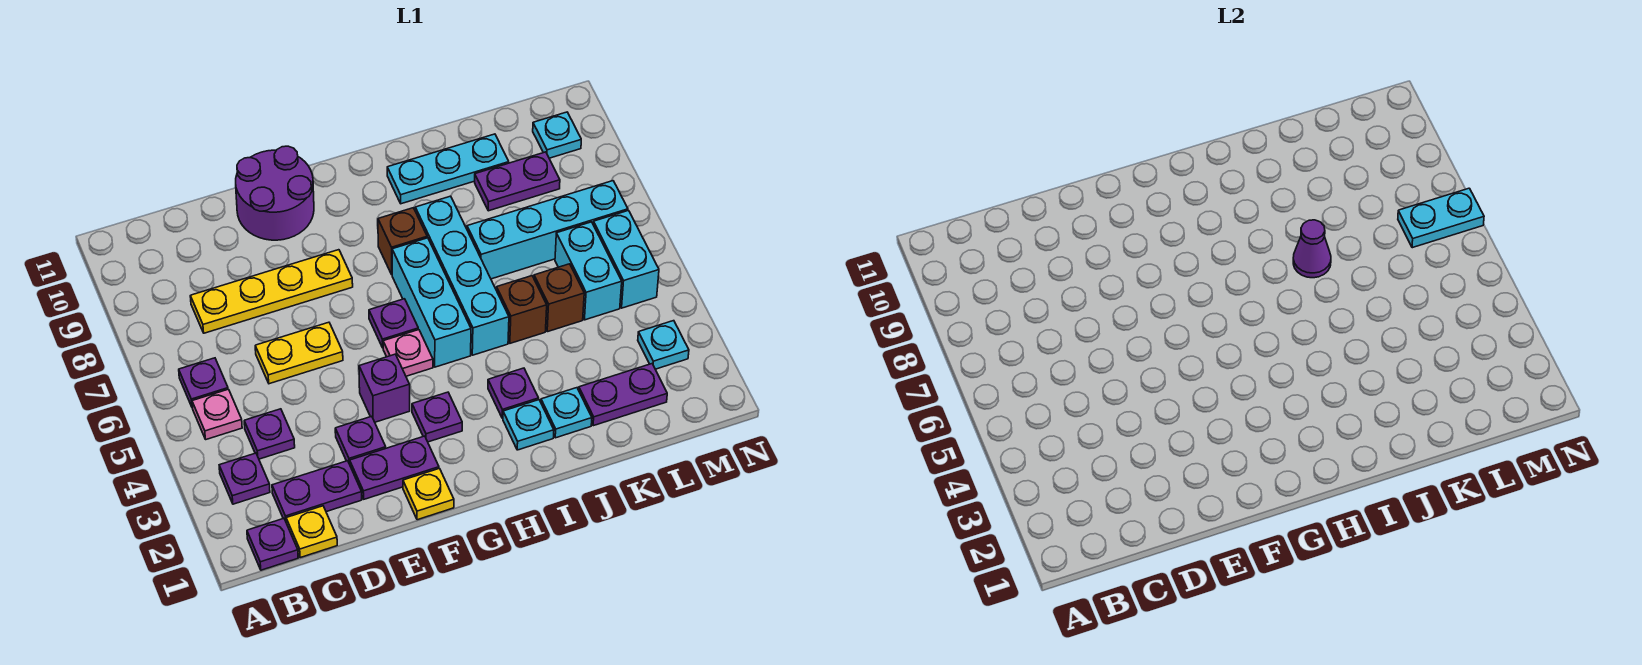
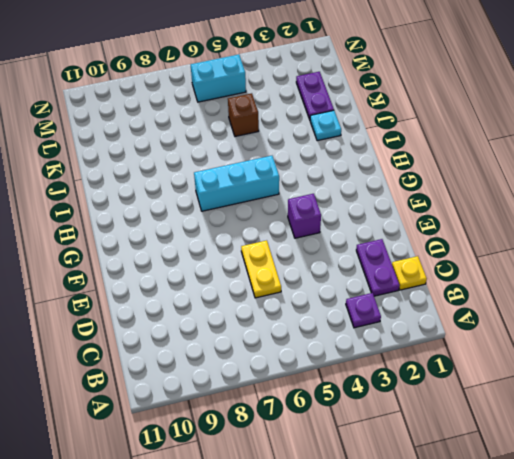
none -> purple plate B1 level 1
none -> pink plate B5 level 1
none -> purple plate B6 level 1
none -> purple plate C4 level 1

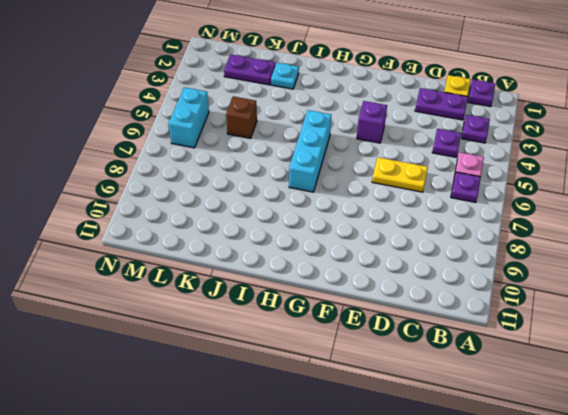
none -> yellow plate C8:F8 level 1
none -> purple plate E2:F2 level 1
none -> purple plate E3 level 1
none -> purple round brick E10:F11 level 1

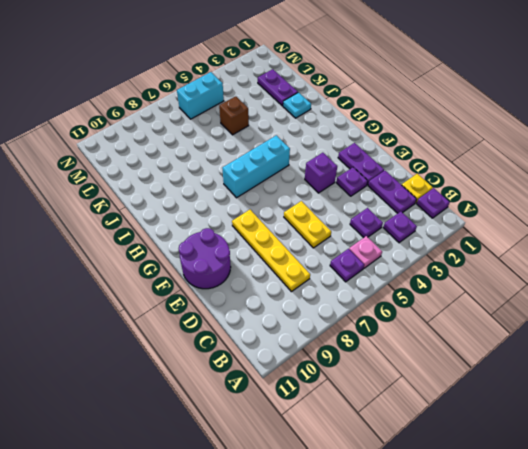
none -> yellow plate F1 level 1
none -> purple plate G3 level 1
none -> pink plate G5 level 1
none -> purple plate G6 level 1

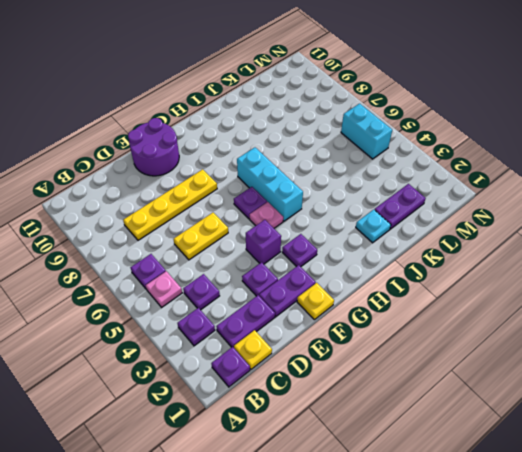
none -> brown brick H8 level 1
none -> cyan plate I2 level 1
none -> purple plate I3 level 1
none -> cyan brick I5:I8 level 1

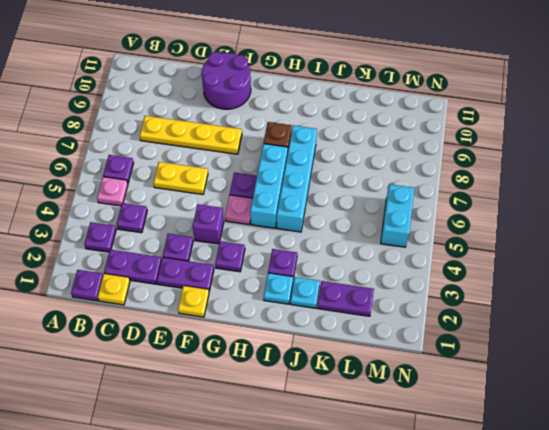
none -> cyan plate I10:K10 level 1
none -> brown brick J5 level 1
none -> cyan brick J7:M7 level 1
none -> brown brick K5 level 1

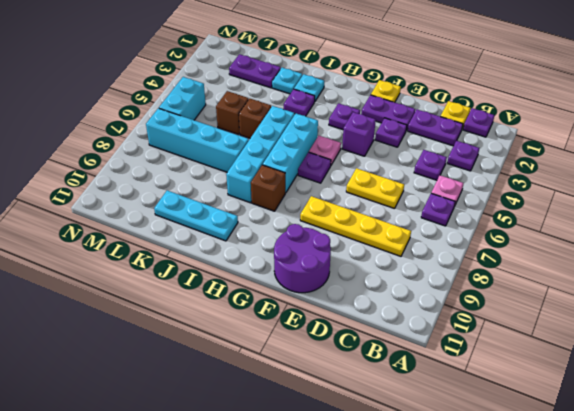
none -> purple plate K9:L9 level 1
none -> cyan brick L5:L6 level 1
none -> cyan plate M3 level 1
none -> cyan plate M10 level 1

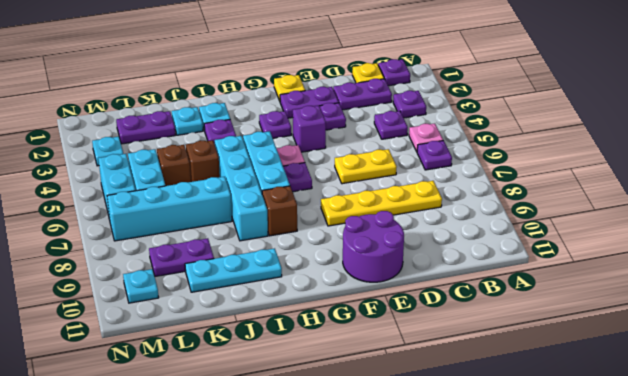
none -> purple cone J7 level 2
none -> cyan plate M7:N7 level 2

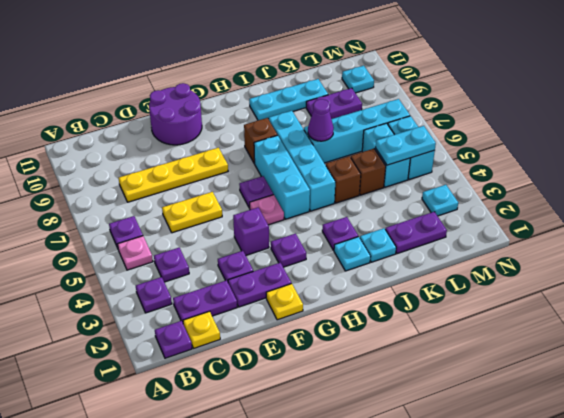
cyan plate L5:M5 level 2 -> cyan plate M7:N7 level 2

